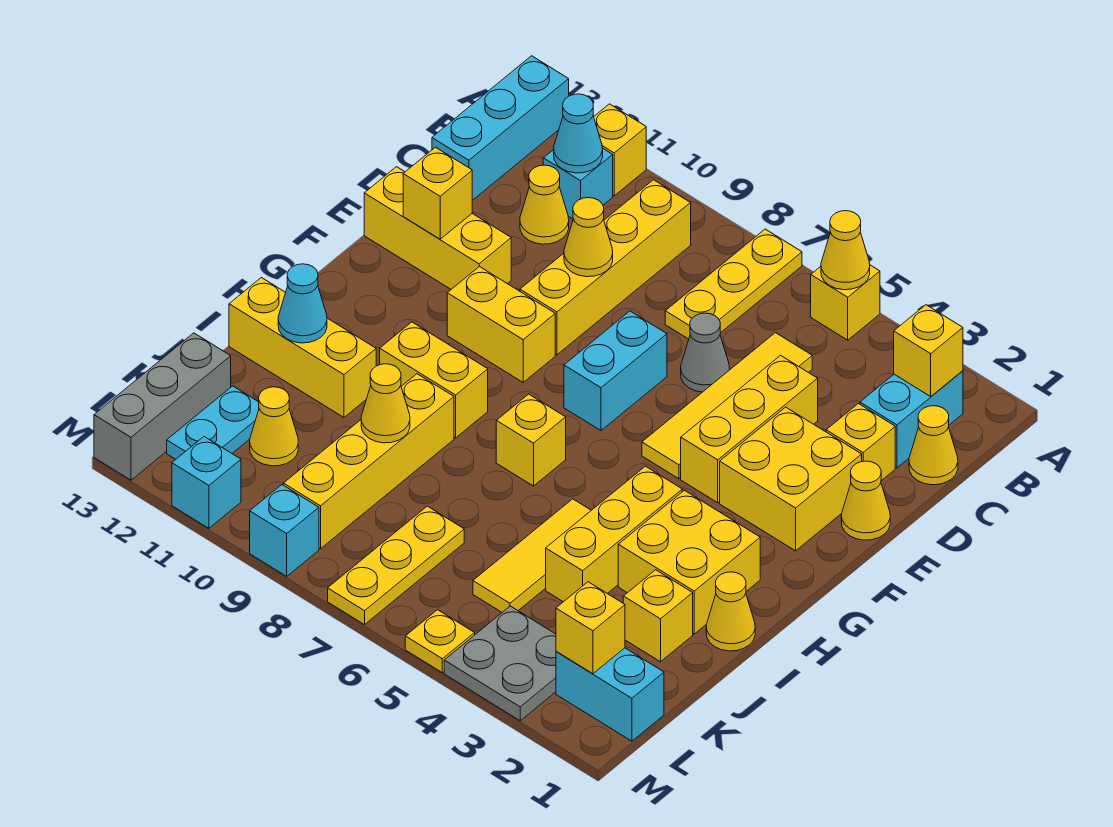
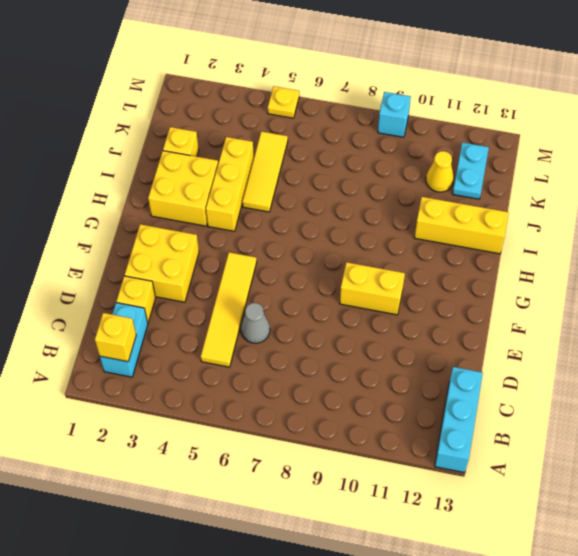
none -> yellow brick A5 level 1
none -> yellow plate A7:C7 level 1
none -> yellow brick A11 level 1
none -> yellow brick B9:E9 level 1

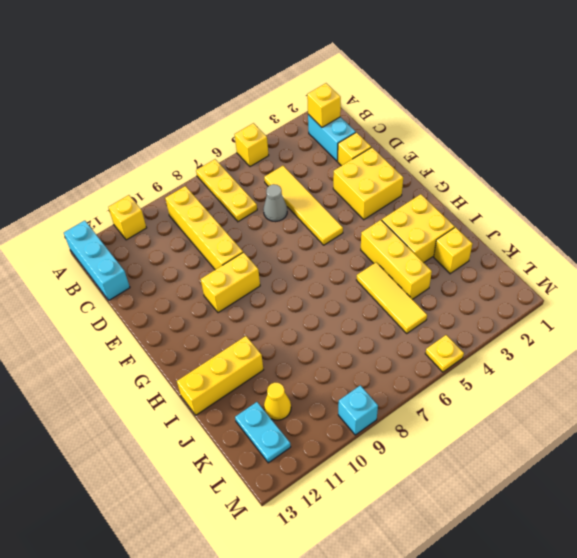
none -> cyan brick B11 level 1
none -> yellow cone C1 level 1
none -> yellow cone C11 level 1
none -> yellow brick D4:F4 level 1

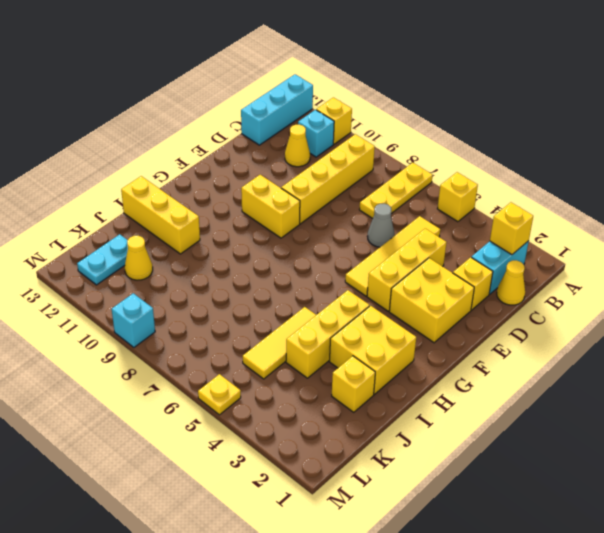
none -> yellow cone E1 level 1
none -> cyan brick E7:F7 level 1
none -> yellow brick E11:E13 level 1
none -> yellow brick H7 level 1

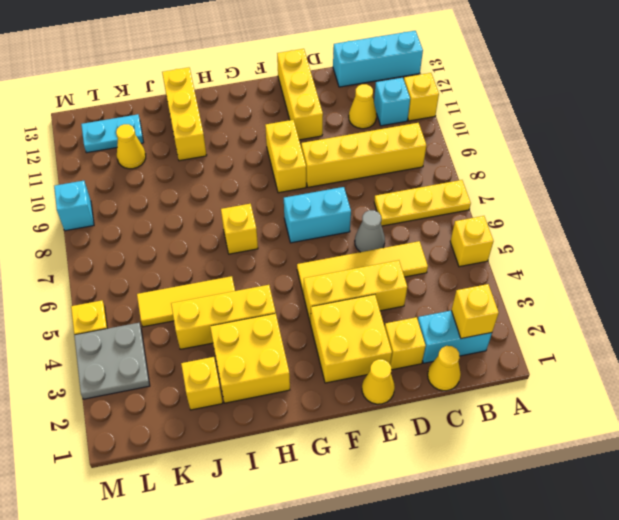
none -> yellow brick H9:H10 level 1
none -> yellow cone I1 level 1
none -> yellow brick I9:L9 level 1
none -> yellow plate K7:M7 level 1

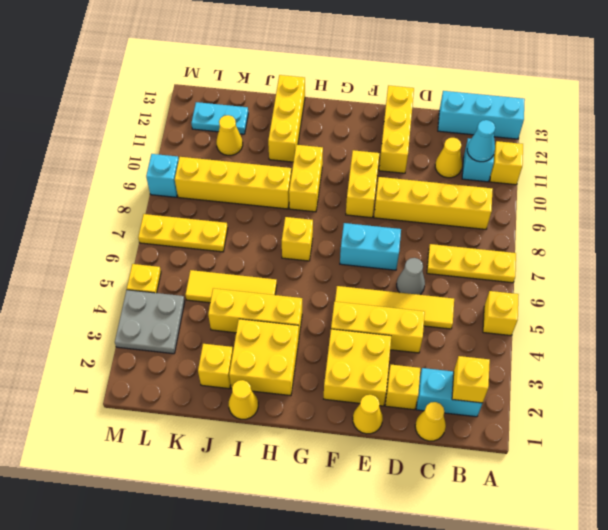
none -> grey brick K13:M13 level 1
none -> cyan brick L1:L2 level 1
none -> cyan brick M11 level 1
none -> yellow cone A5 level 2

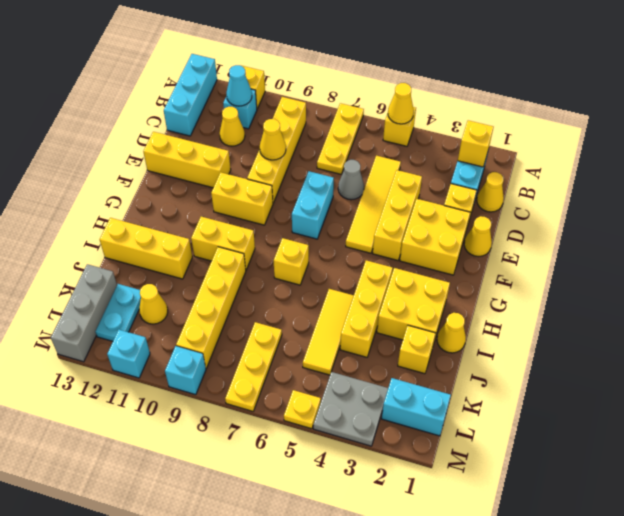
none -> yellow brick E12 level 2
none -> cyan cone I12 level 2
none -> yellow cone J9 level 2
none -> yellow brick L2 level 2

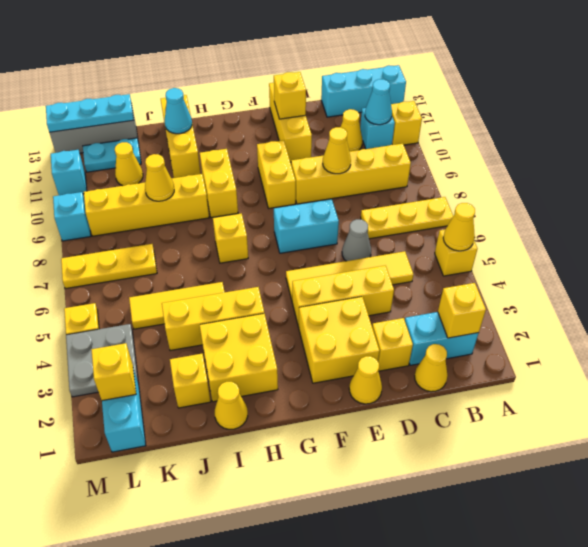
cyan plate K13:M13 level 2 -> none

